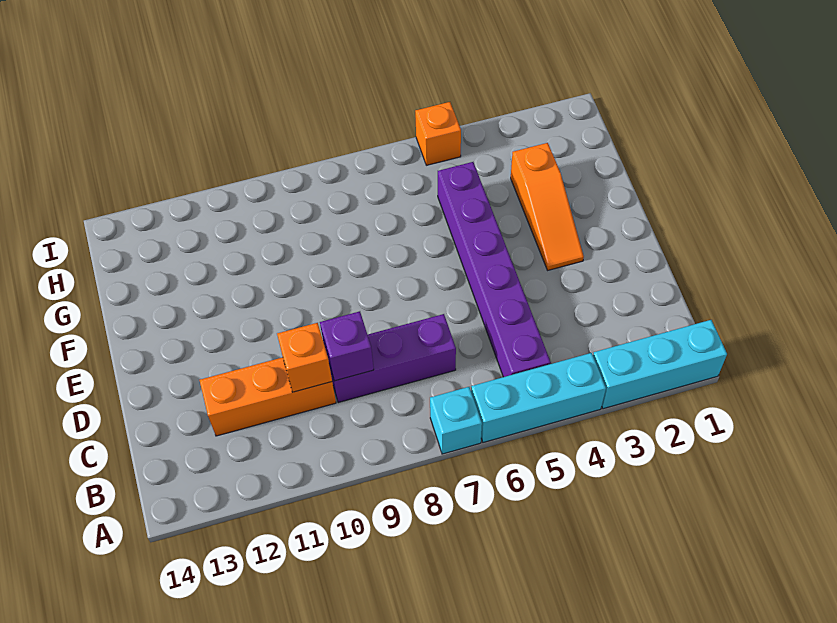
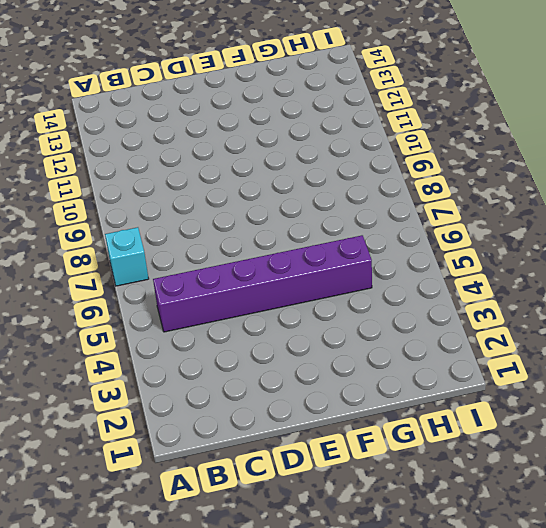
none -> cyan brick A1:A3 level 1
none -> cyan brick A4:A6 level 1

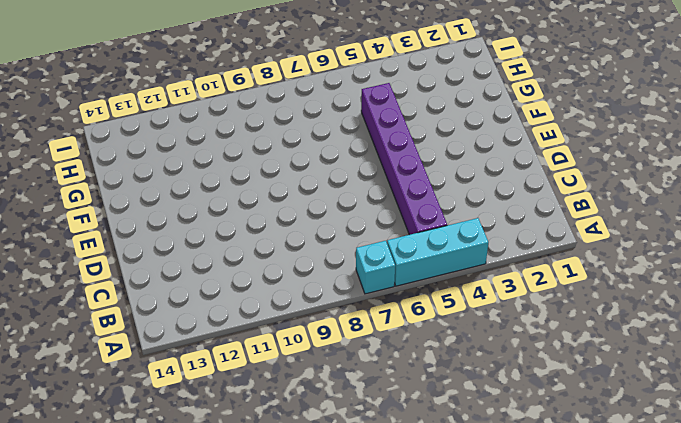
none -> cyan brick A1:A3 level 1
none -> purple brick C7:C9 level 1

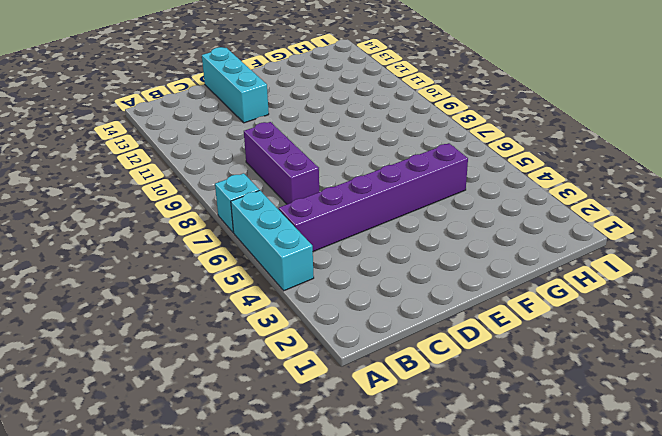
cyan brick D12:D14 level 1 -> cyan brick A1:A3 level 1
none -> orange brick C10:C12 level 1
none -> orange slope E3:G3 level 1 top G

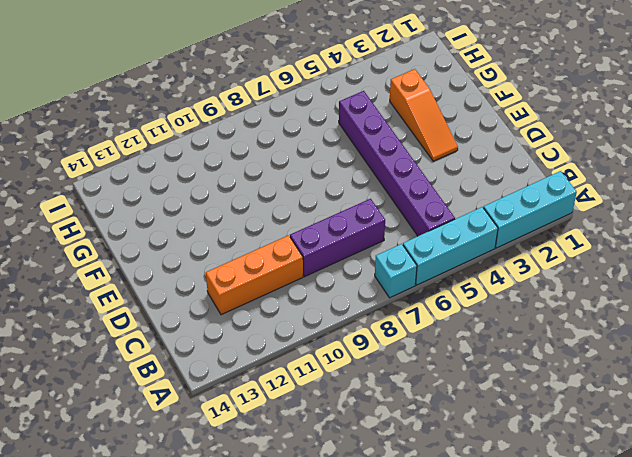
none -> orange brick I5 level 1
none -> purple brick C9 level 2

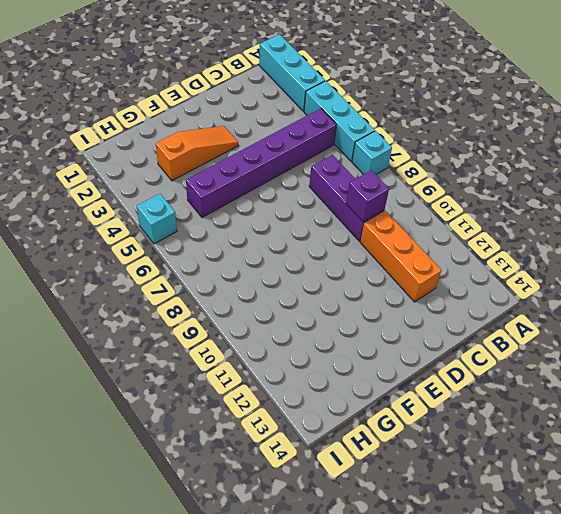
cyan brick I5 level 1 -> orange brick I5 level 1
none -> orange brick C10 level 2

